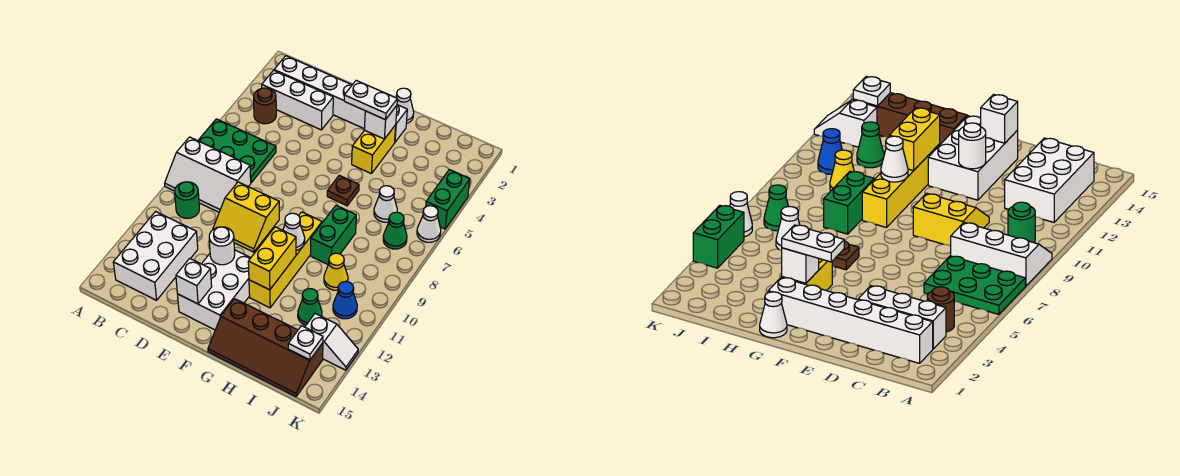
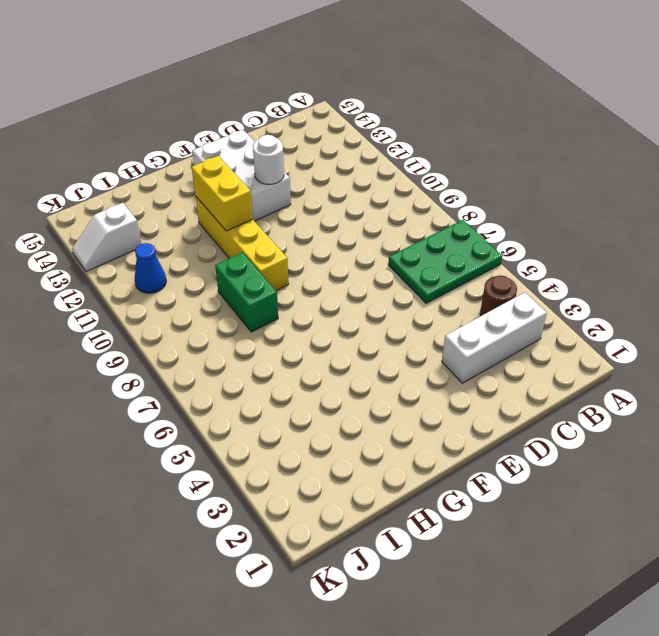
none -> white slope A8:C9 level 1 top 8
none -> white brick B2:G2 level 1
none -> green round brick B10 level 1
none -> white brick B12:C14 level 1

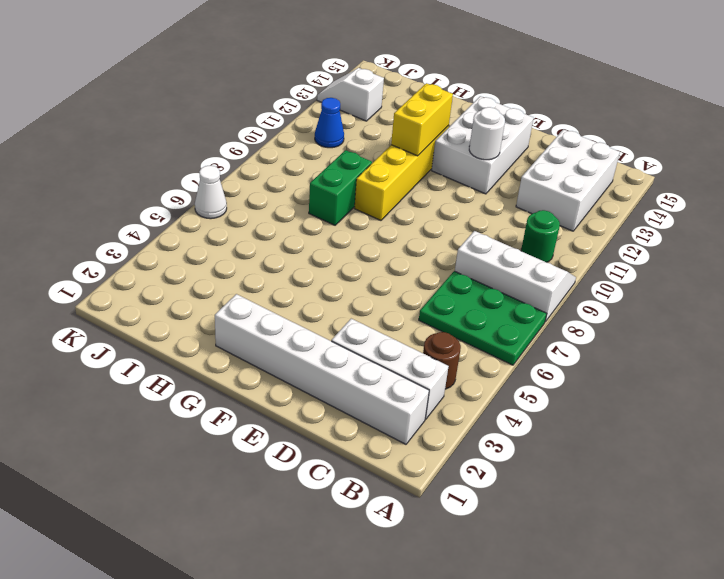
none -> yellow slope D9:E10 level 1 top 9
none -> white cone G1 level 1
none -> yellow brick G3:G4 level 1
none -> brown plate G6 level 1

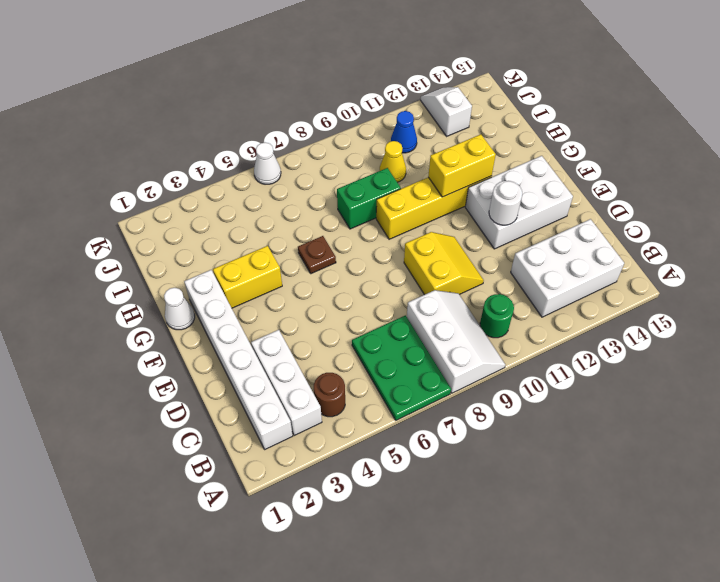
none -> brown slope G14:J15 level 1 top 14
none -> white cone I6 level 1
none -> green cone I12 level 1
none -> green cone J7 level 1

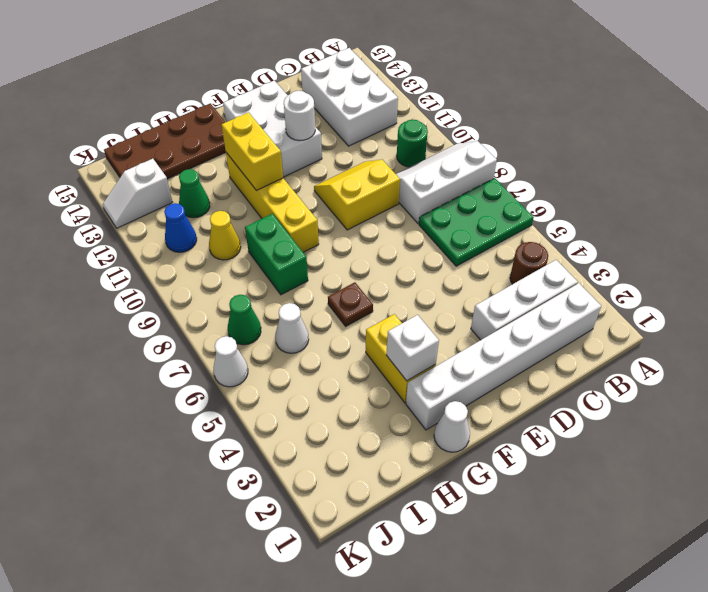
brown plate G14:J15 level 1 -> brown slope G14:J15 level 1 top 14
none -> green brick K4:K5 level 1
none -> white brick E14 level 2
none -> white cone G10 level 2
none -> white plate J14 level 2

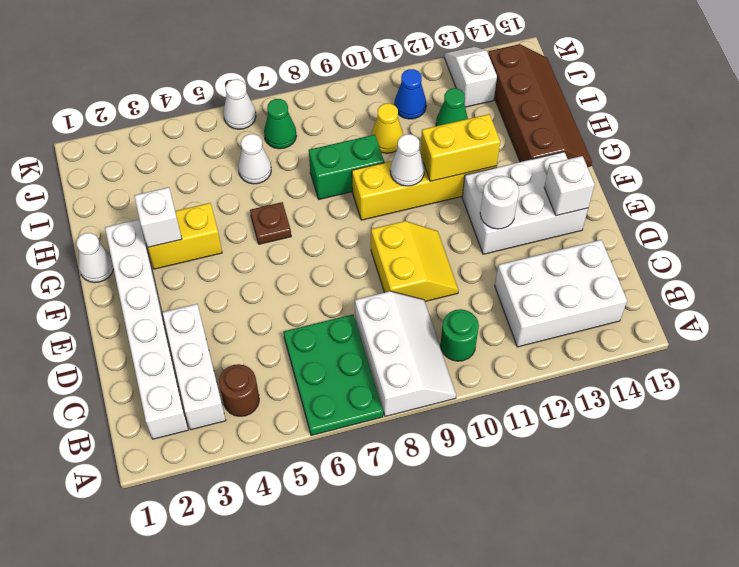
none -> green brick K4:K5 level 1
none -> white plate J14 level 2
none -> white plate F3:G3 level 3

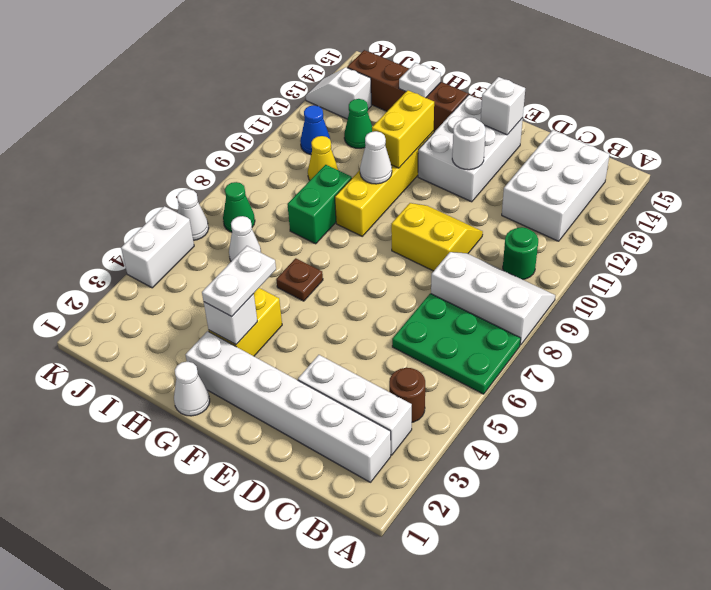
white plate G3:G4 level 3 -> white plate F3:G3 level 3
white plate H14 level 2 -> white plate J14 level 2
white brick K4:K5 level 1 -> green brick K4:K5 level 1

